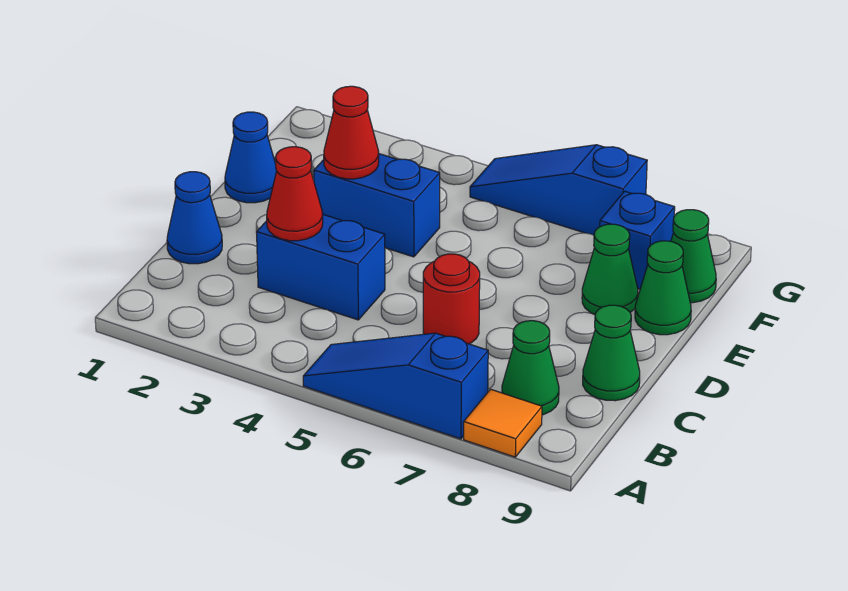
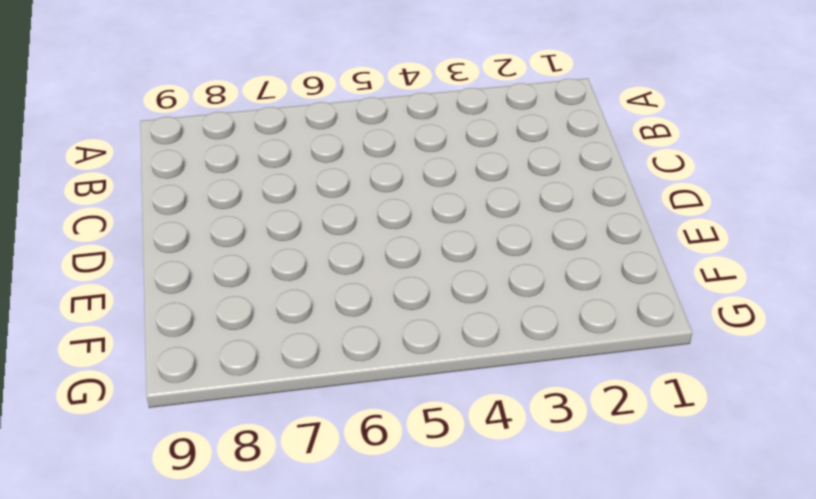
none -> blue slope A5:A7 level 1 top 7
none -> orange tile A8 level 1
none -> green cone B8 level 1

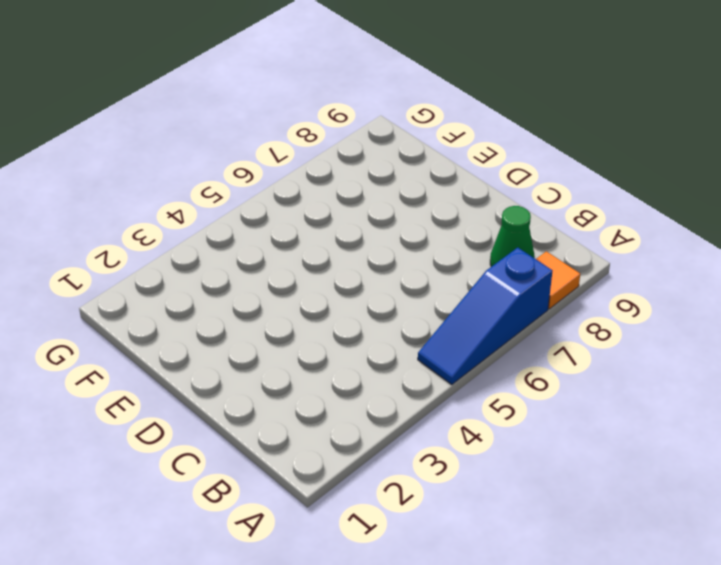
none -> blue cone C1 level 1
none -> blue brick C3:C4 level 1
none -> red round brick C6 level 1

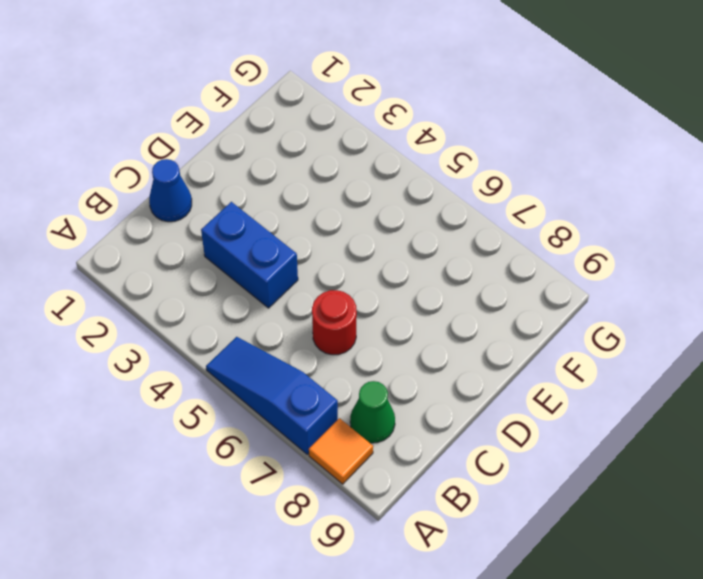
none -> green cone C9 level 1
none -> blue cone E1 level 1
none -> blue brick E3:E4 level 1

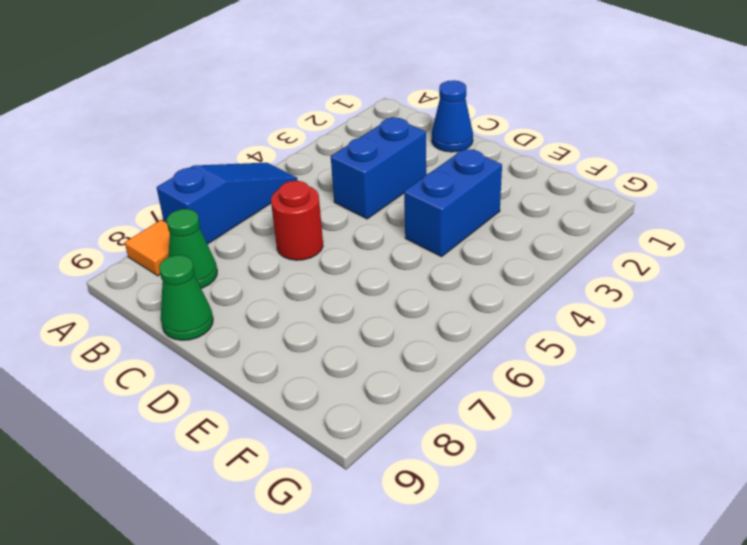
none -> blue cone E1 level 1
none -> green cone E8 level 1
none -> green cone E9 level 1

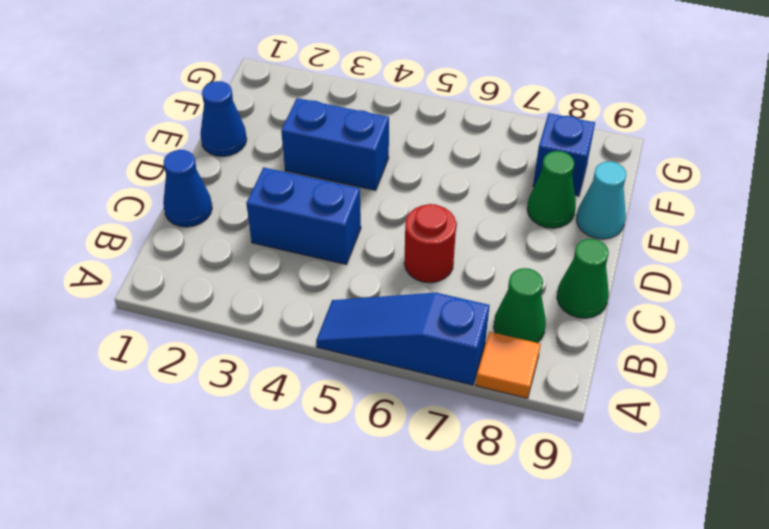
cyan cone E9 level 1 -> green cone E9 level 1
none -> green cone F9 level 1
none -> blue slope G5:G7 level 1 top 7
none -> red cone C3 level 2

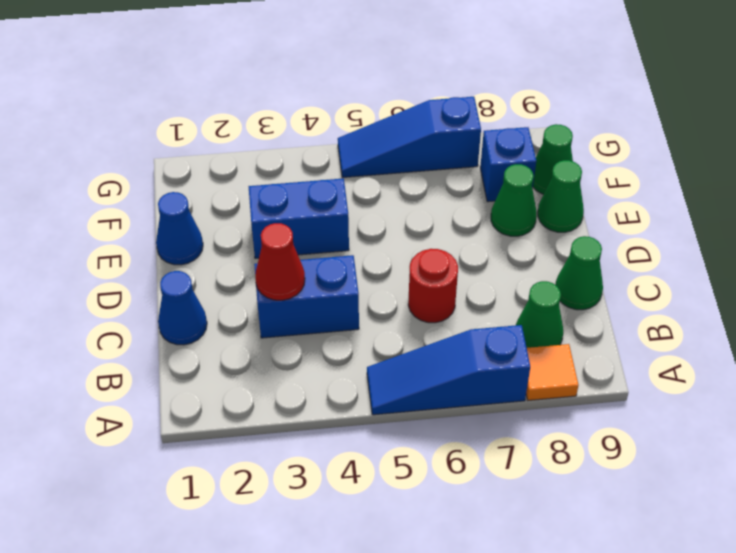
none -> red cone E3 level 2

